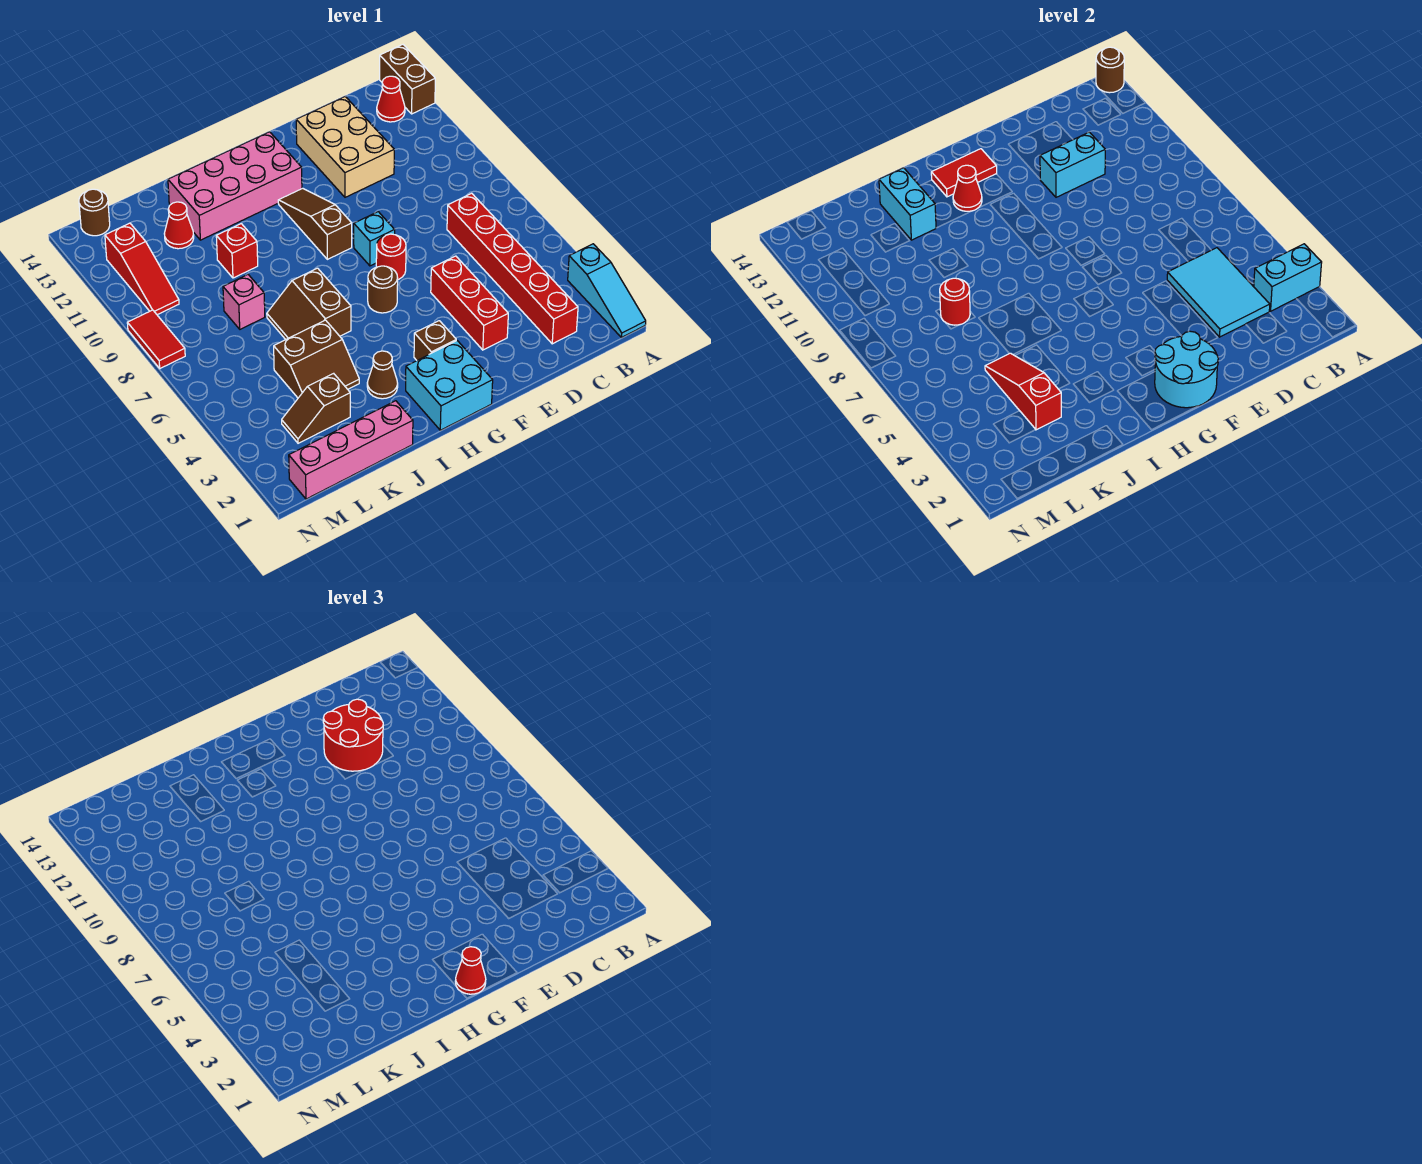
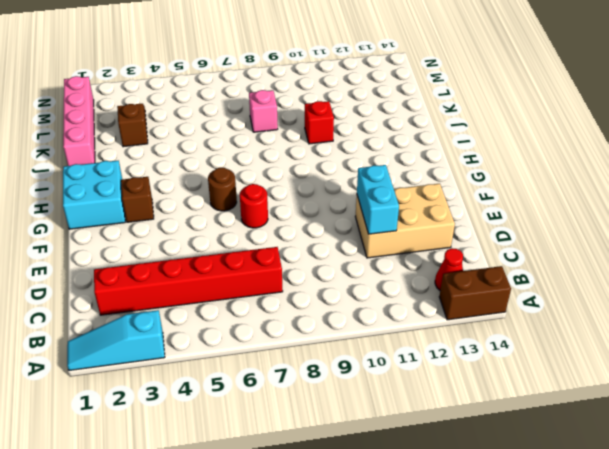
none -> red brick E3:E5 level 1
none -> cyan brick F8 level 1
none -> brown slope G9:G11 level 1 top 9
none -> pink brick G12:J13 level 1

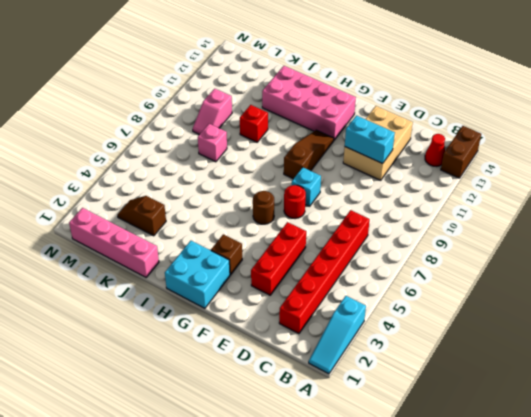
pink slope L9:L10 level 1 top 10 -> none
none -> brown cone I3 level 1
none -> brown slope I6:J7 level 1 top I
none -> brown slope J4:K5 level 1 top 5
none -> red cone K12 level 1

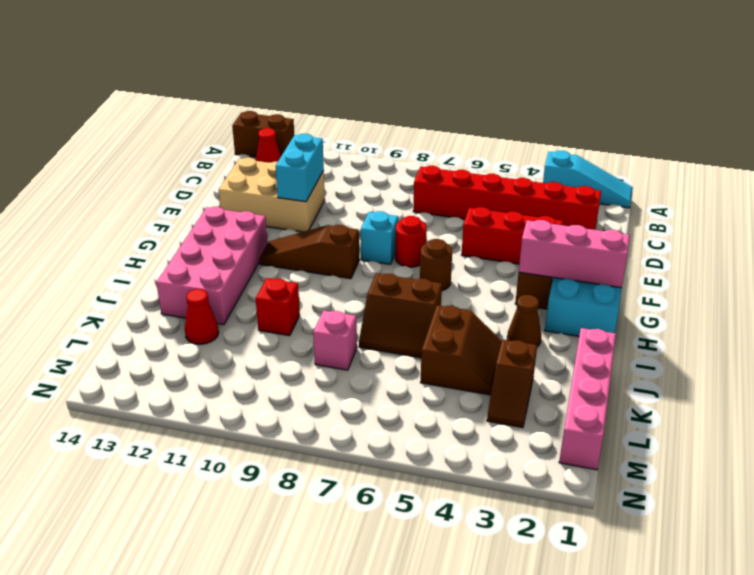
pink brick G1:G3 level 2 -> cyan round brick F1:G2 level 2
none -> red slope M10:M12 level 1 top 12
none -> brown round brick M14 level 1
none -> red tile N8:N9 level 1
none -> cyan brick A3:B3 level 2

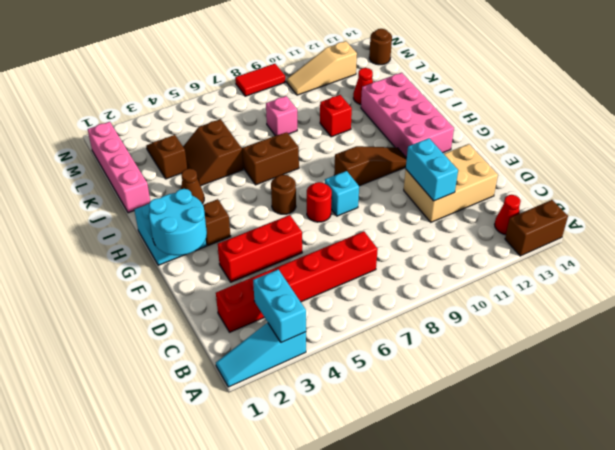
tan slope M10:M12 level 1 top 12 -> red slope M10:M12 level 1 top 12
none -> brown round brick A14 level 2
none -> cyan tile C3:D5 level 2
none -> red tile G13:H13 level 2
none -> red cone H12 level 2

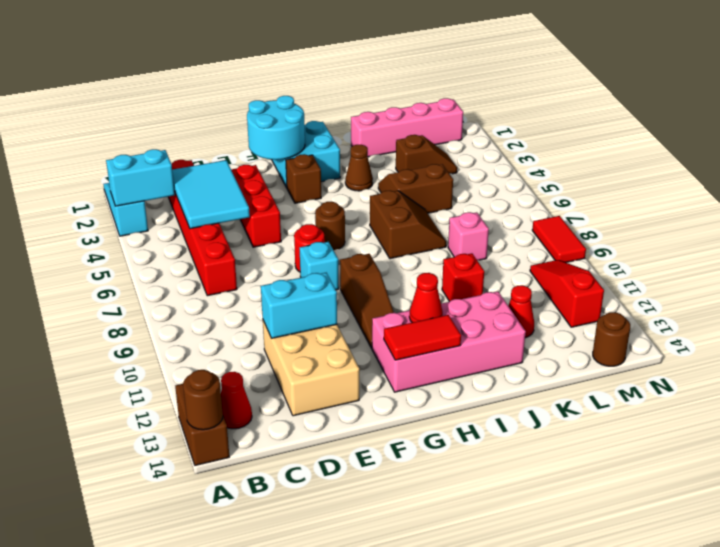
none -> cyan brick J12:J13 level 2
none -> red slope K3:K5 level 2 top 3
none -> red round brick K8 level 2
none -> red round brick D11:E12 level 3

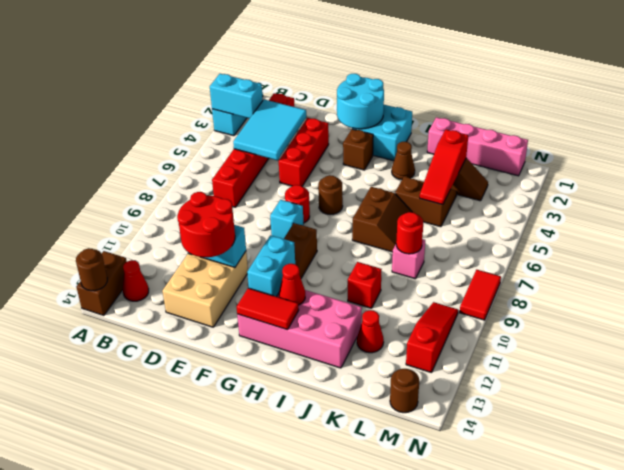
cyan brick G11:G12 level 2 -> cyan brick J12:J13 level 2
none -> red cone G1 level 3

